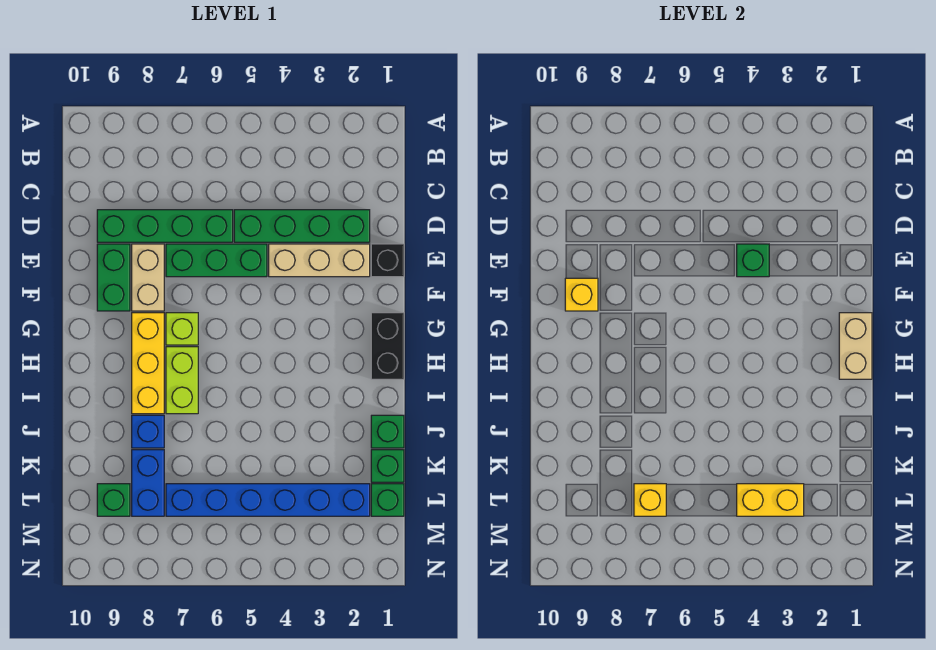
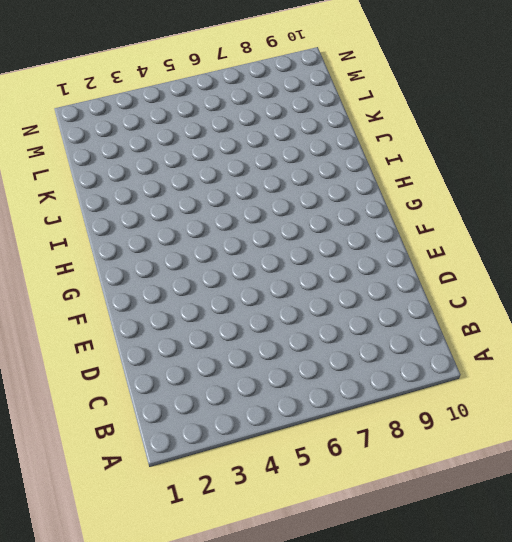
none -> green brick D2:D5 level 1
none -> green brick D6:D9 level 1
none -> black brick E1 level 1

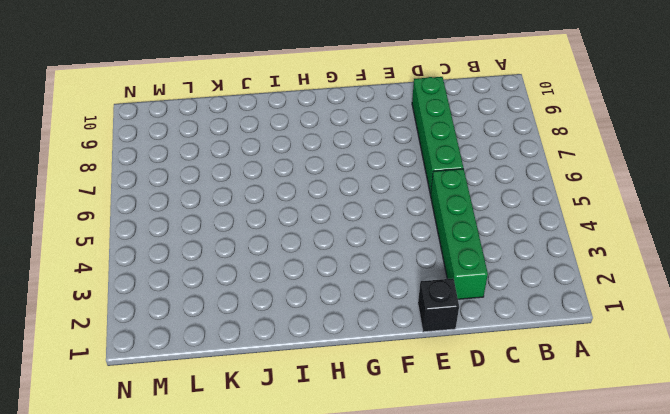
none -> tan brick E2:E4 level 1
none -> green brick E5:E7 level 1
none -> tan brick E8:F8 level 1

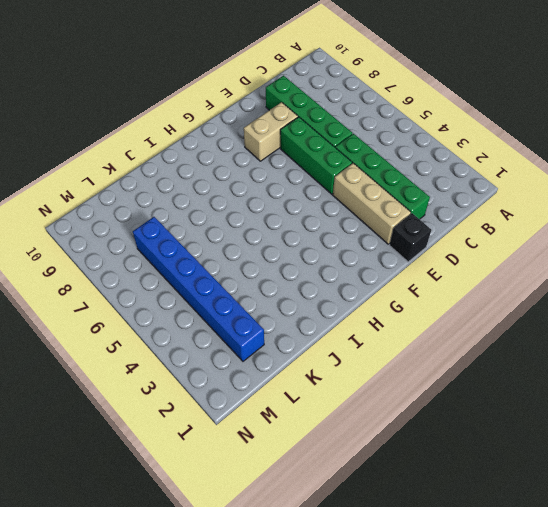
none -> green brick E9:F9 level 1
none -> black brick G1:H1 level 1
none -> lime brick G7 level 1

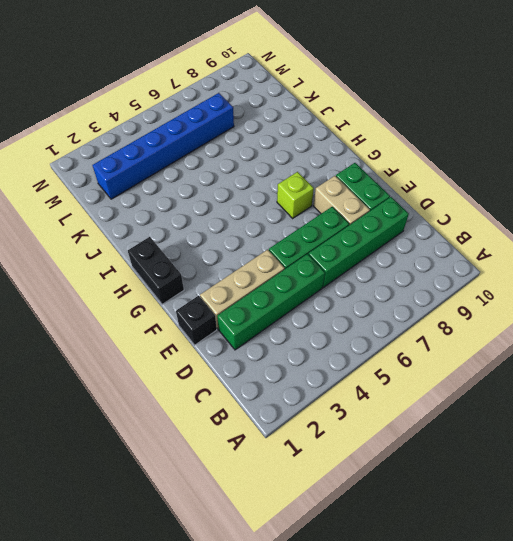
none -> yellow brick G8:I8 level 1
none -> lime brick H7:I7 level 1
none -> green brick J1 level 1

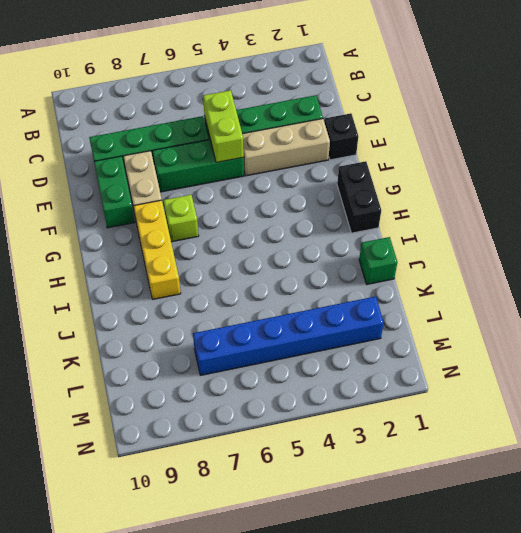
lime brick D5:E5 level 2 -> lime brick H7:I7 level 1
none -> blue brick J8 level 1
none -> green brick K1 level 1
none -> blue brick K8:L8 level 1

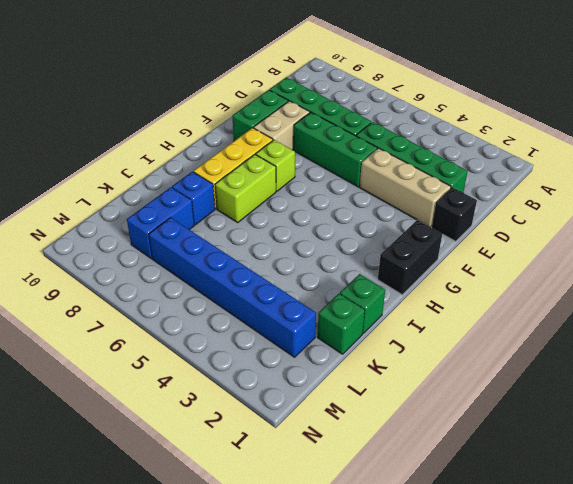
none -> green brick L1 level 1
none -> green brick L9 level 1
none -> green brick E4 level 2

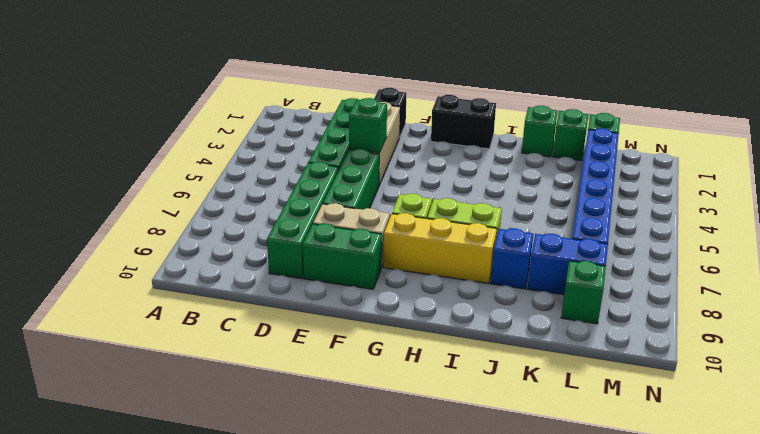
none -> yellow brick F9 level 2
none -> tan brick G1:H1 level 2
none -> yellow brick L3:L4 level 2

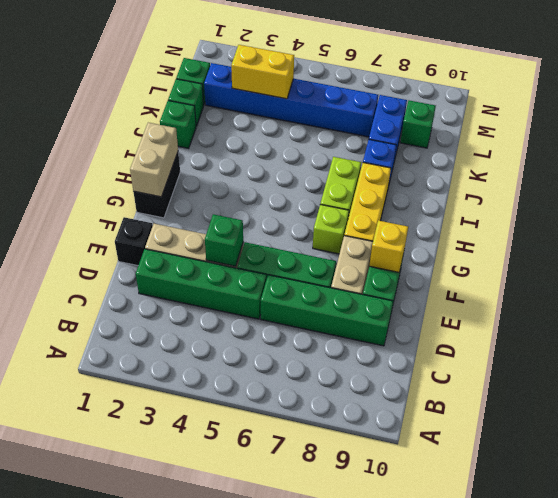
none -> yellow brick L7 level 2

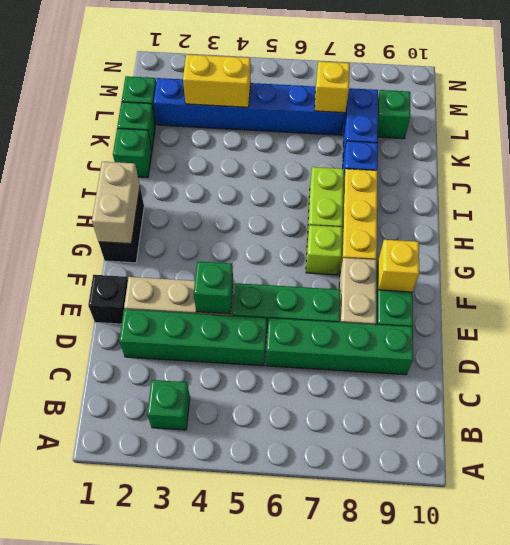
green brick B3 level 1 -> none

